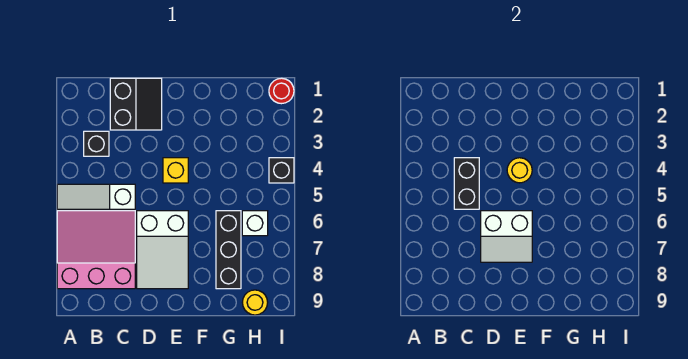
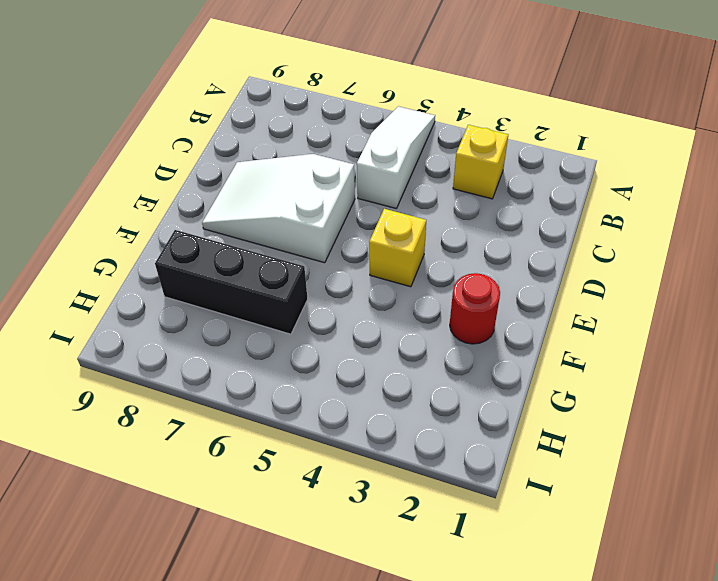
yellow brick B3 level 1 -> black brick B3 level 1
red round brick F2 level 1 -> red round brick I1 level 1
none -> pink slope A6:C8 level 1 top 8
none -> black slope C1:D2 level 1 top C
none -> white brick H6 level 1

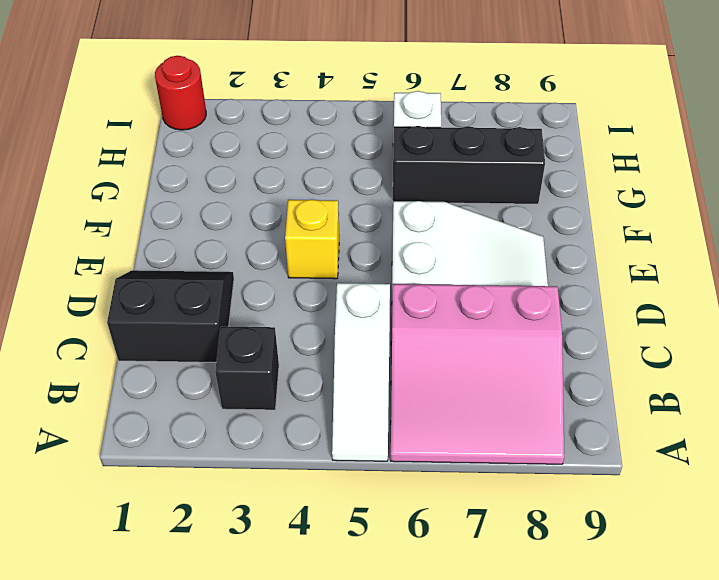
pink slope A6:C8 level 1 top C -> pink slope A6:C8 level 1 top 8
none -> yellow round brick H9 level 1
none -> black brick I4 level 1
none -> black brick C4:C5 level 2

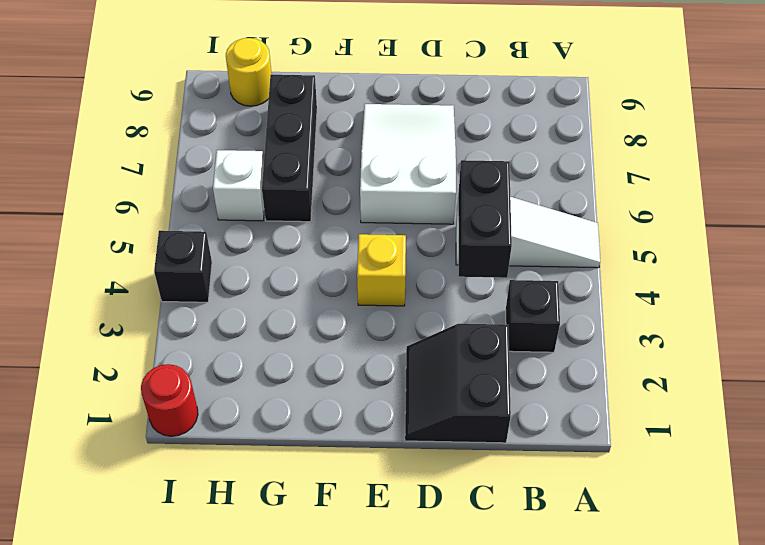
none -> pink slope A6:C8 level 1 top 8
none -> white slope D6:E7 level 2 top 6
none -> yellow round brick E4 level 2

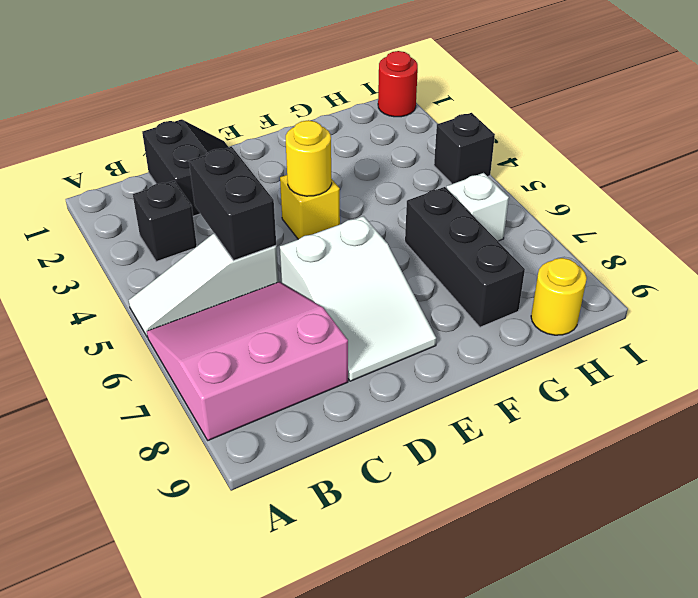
none -> white slope D6:E7 level 2 top 6

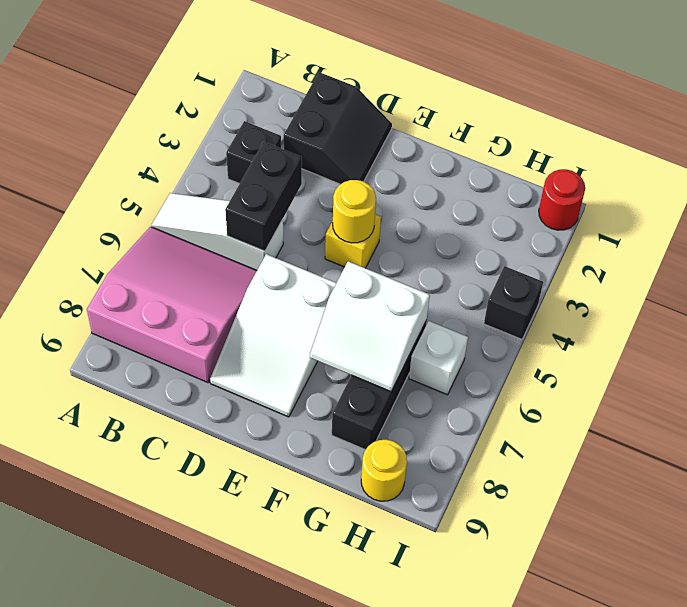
white slope F6:G7 level 2 top 6 -> white slope D6:E7 level 2 top 6

